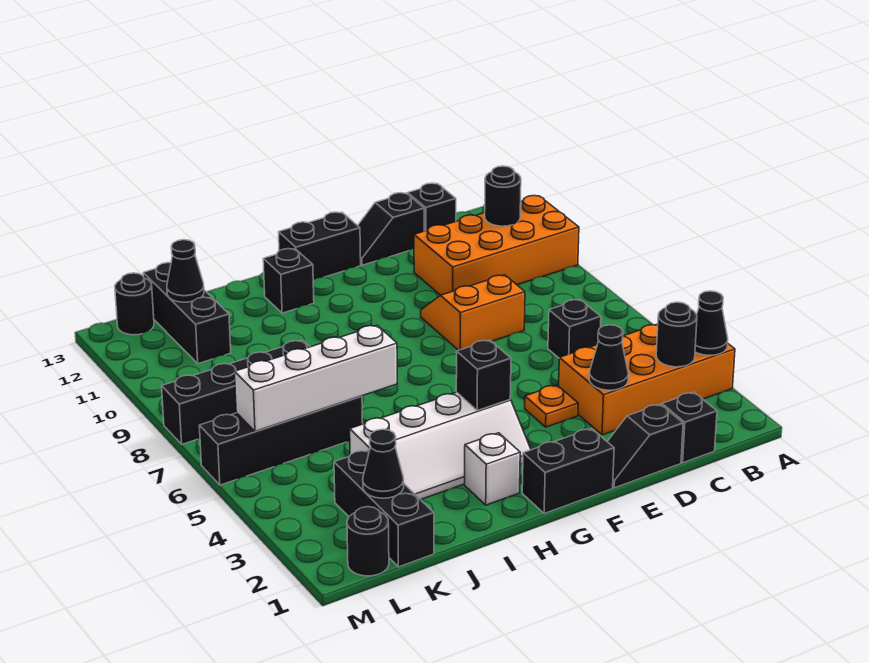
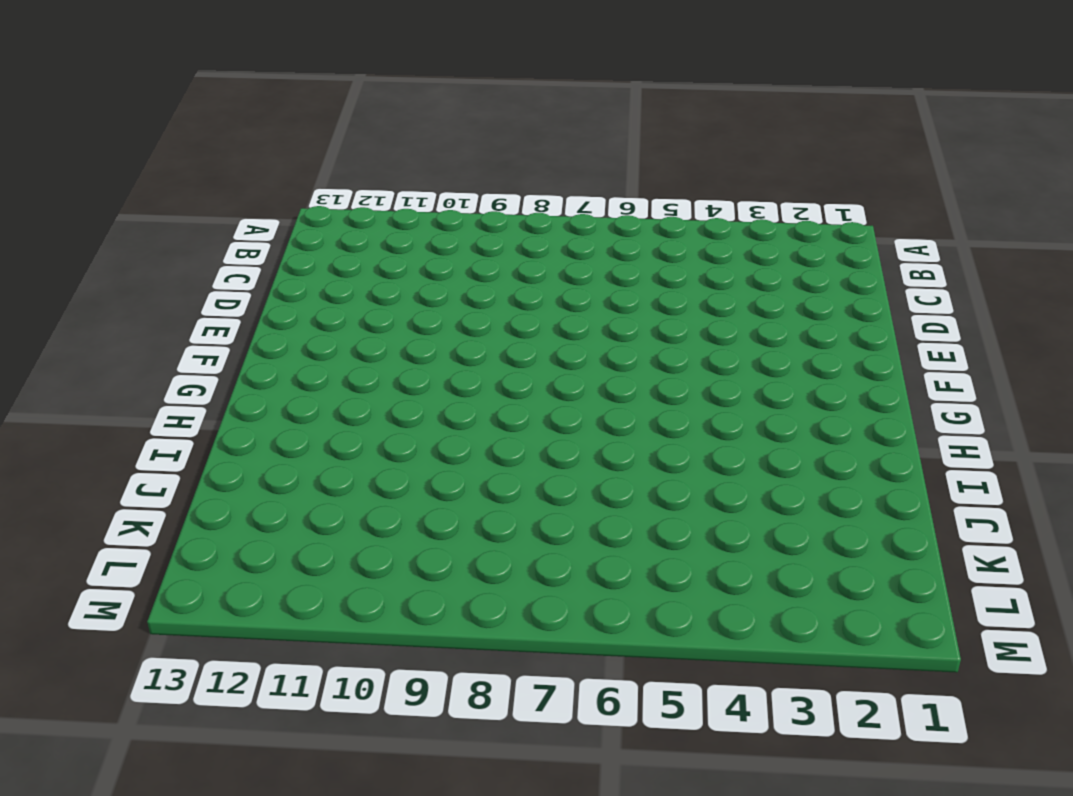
none -> orange brick A3:D4 level 1
none -> orange brick A10:D11 level 1
none -> black brick C1 level 1

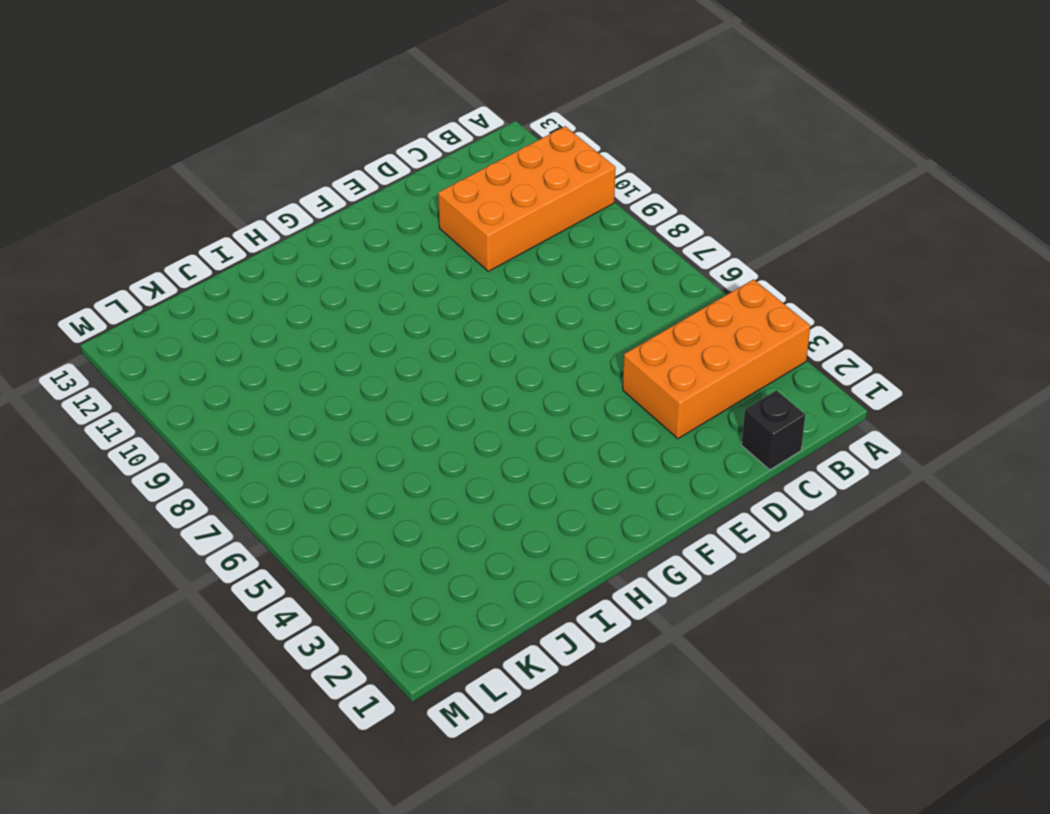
none -> black brick C6 level 1
none -> black brick C13 level 1
none -> black slope D1:E1 level 1 top D

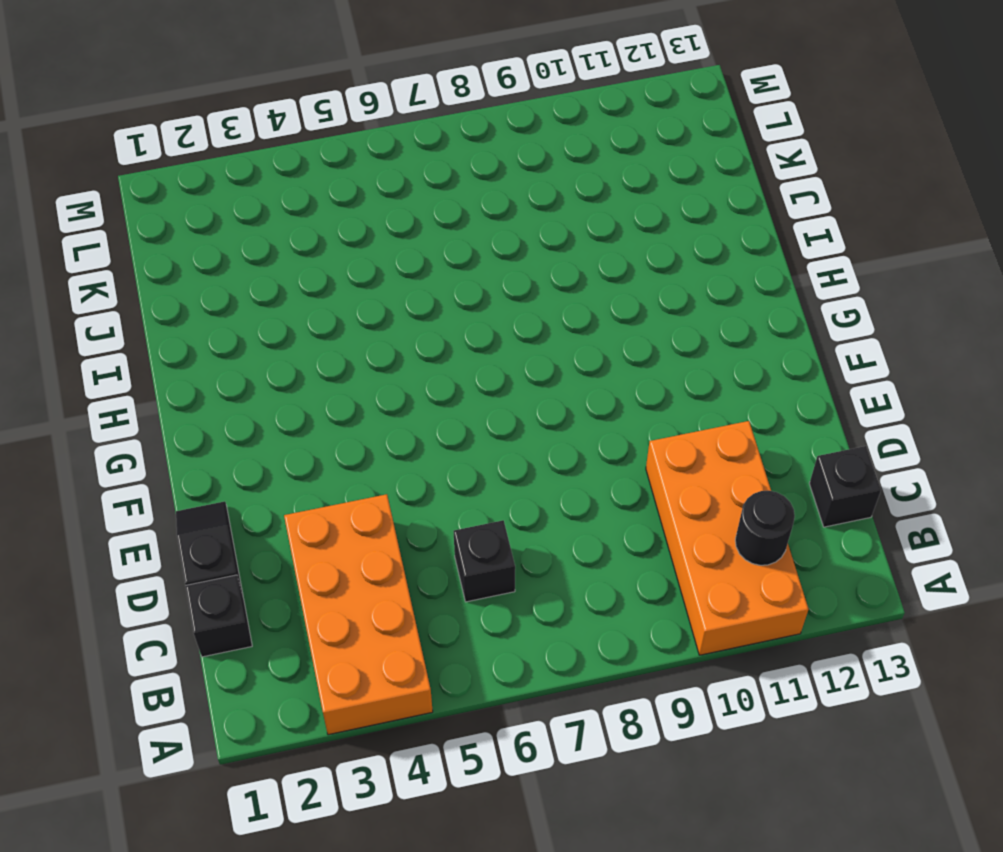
none -> orange slope D8:E9 level 1 top 8
none -> black slope D13:E13 level 1 top D
none -> orange plate E4 level 1

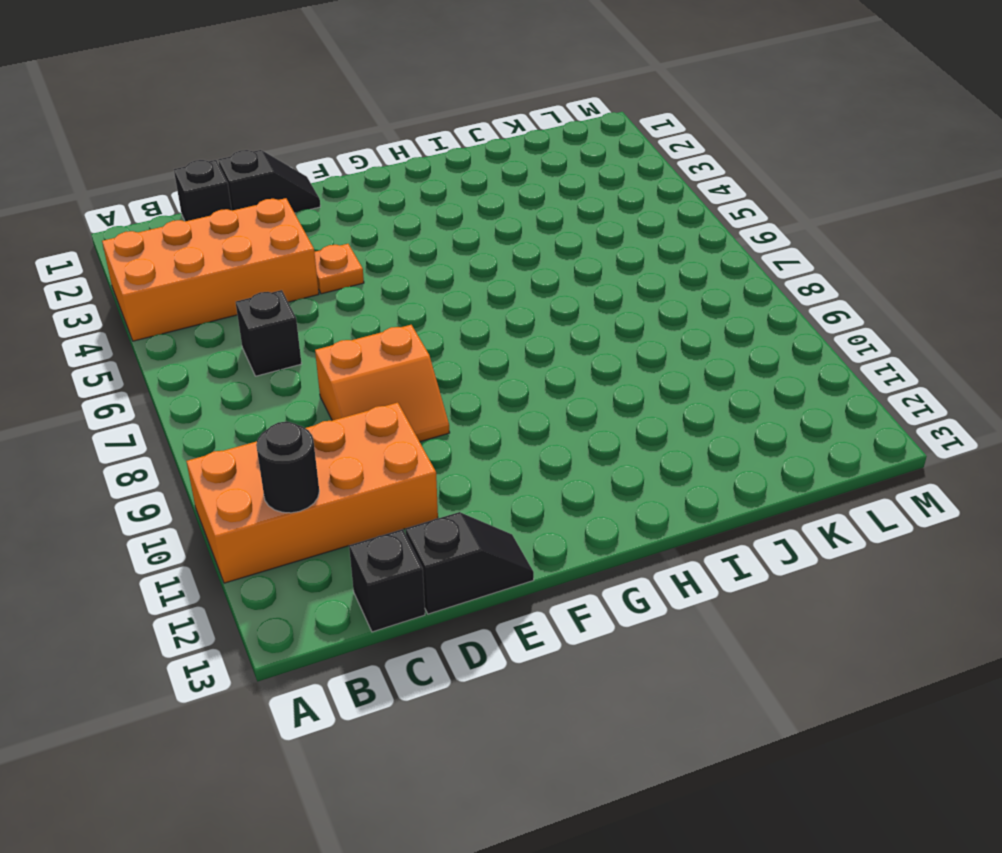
none -> black brick F1:G1 level 1
none -> black brick F13:G13 level 1
none -> white slope G3:J4 level 1 top 4

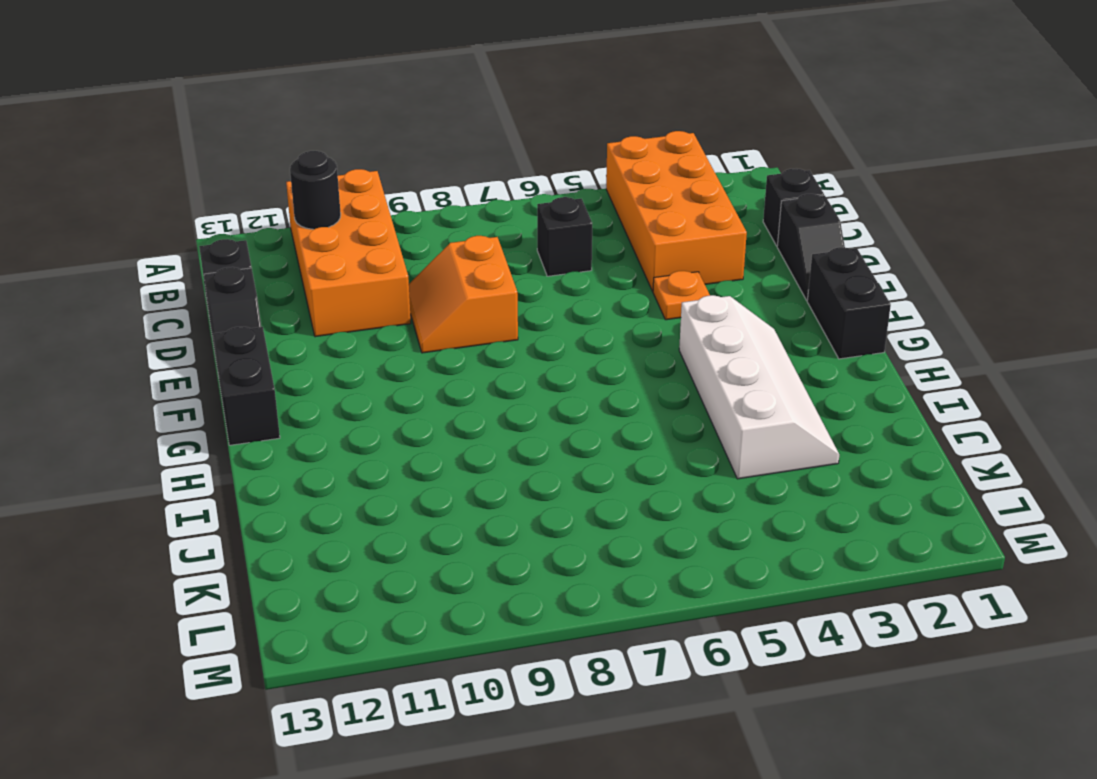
none -> white brick H2 level 1
none -> black brick H12 level 1
none -> black brick J6:M6 level 1

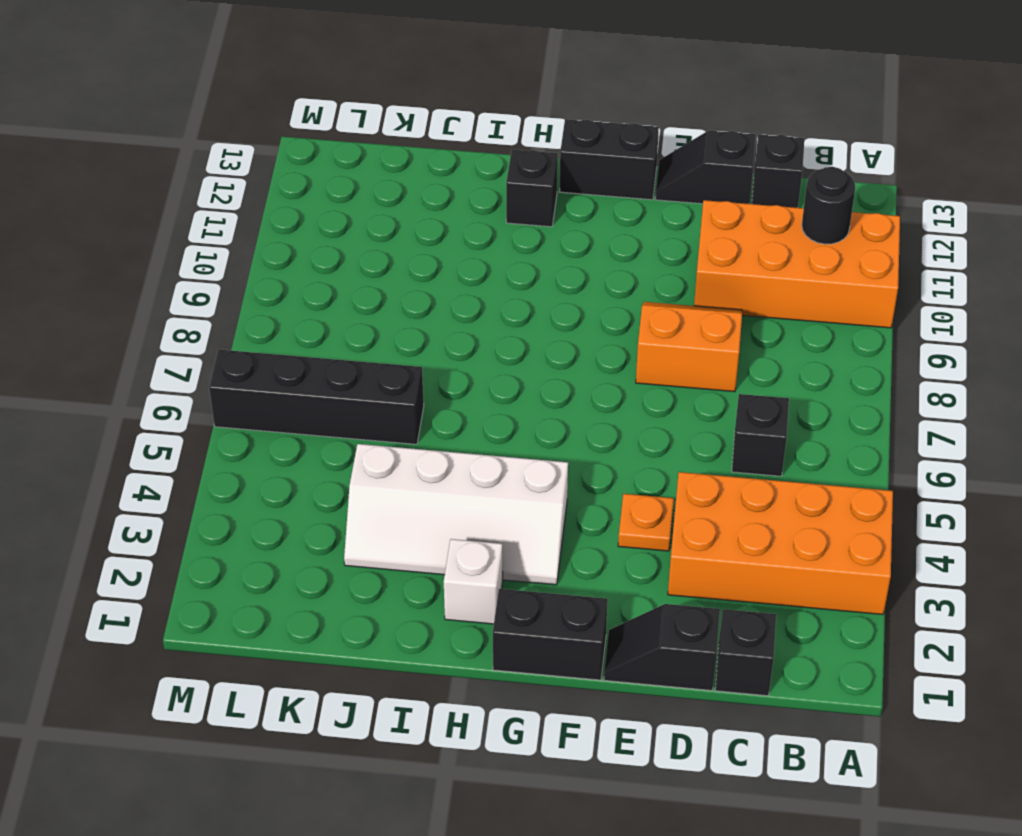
none -> black brick J8:M8 level 1
none -> black brick K1:K3 level 1
none -> black brick K11:K13 level 1

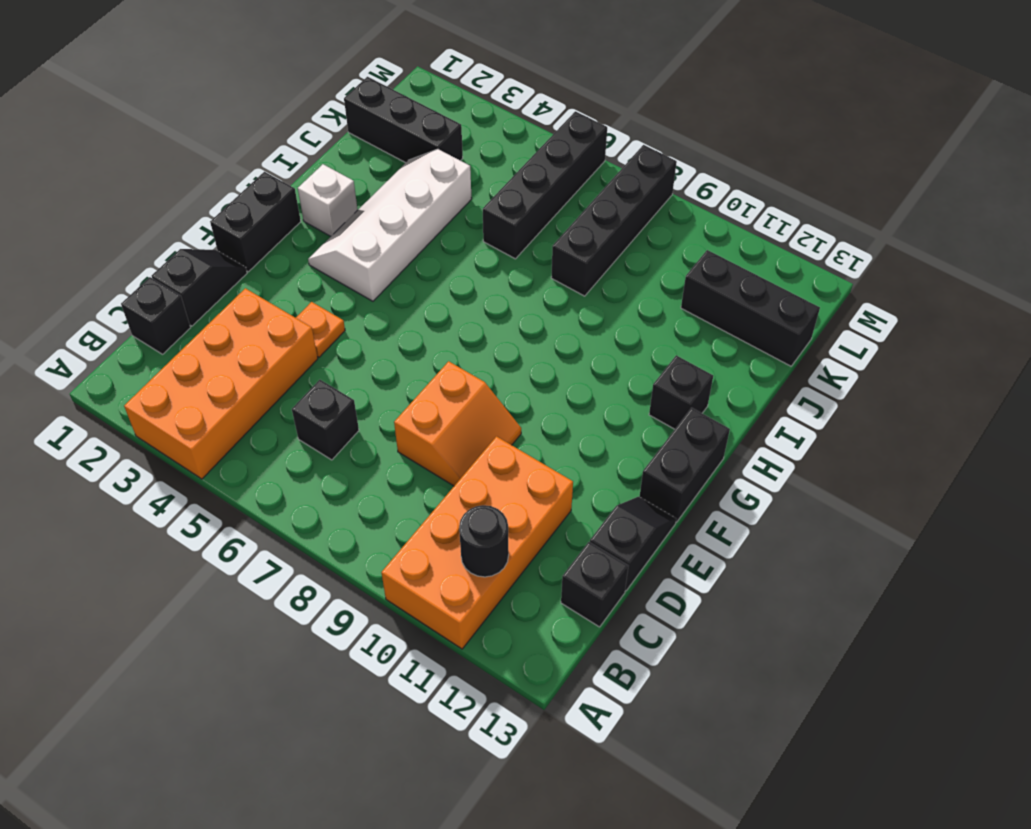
none -> black round brick L1 level 1
none -> black round brick L13 level 1
none -> black cone A3 level 2

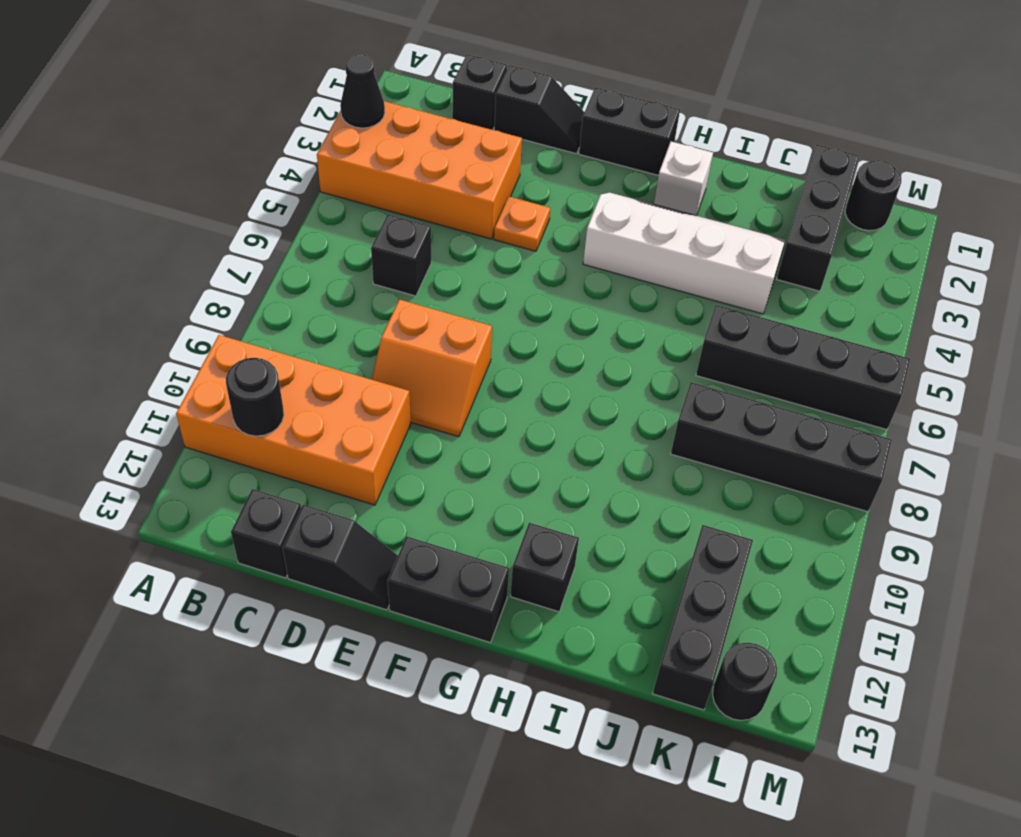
none -> black round brick B3 level 2
none -> black cone D3 level 2
none -> black brick G4 level 2

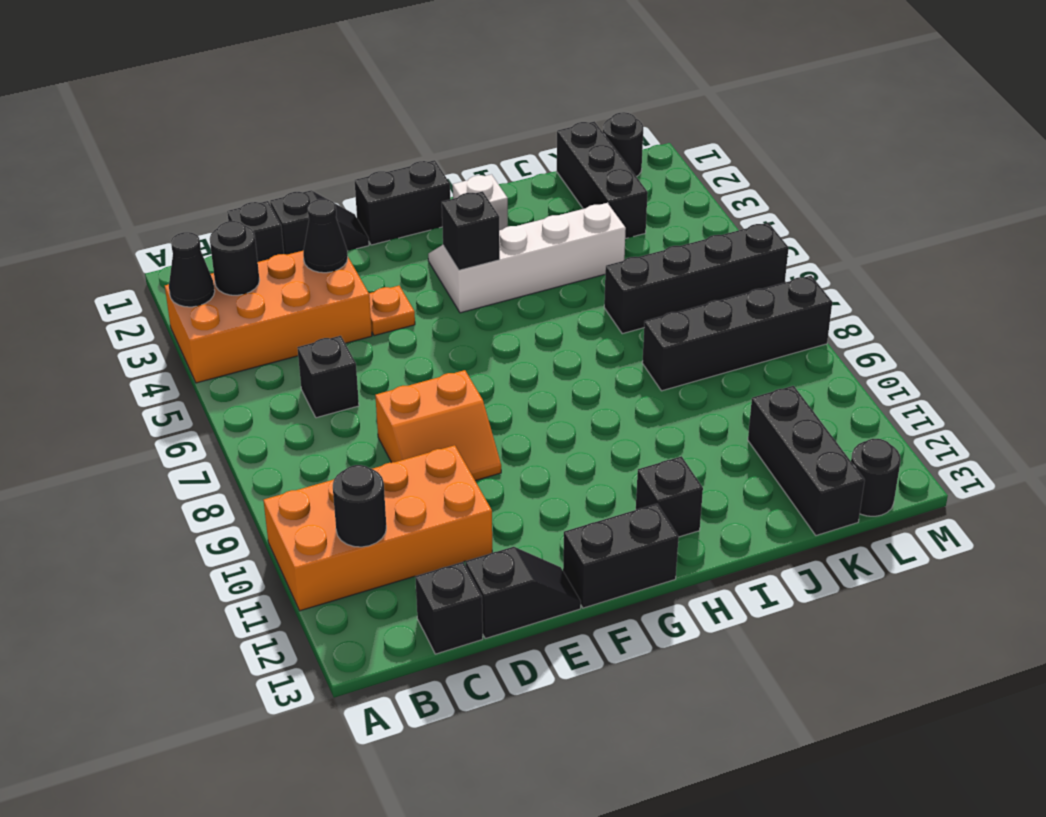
none -> white brick I6:L6 level 2
none -> black cone K2 level 2
none -> black cone K12 level 2

